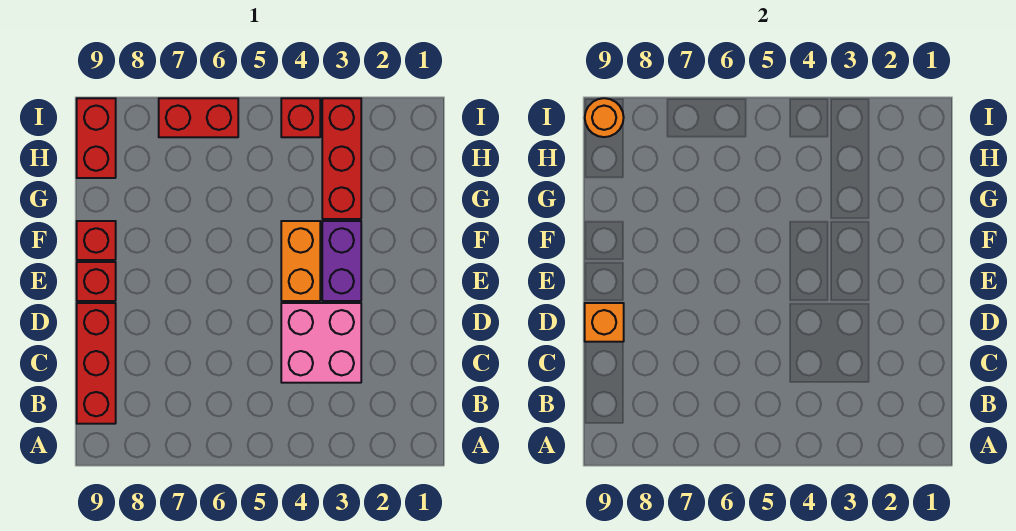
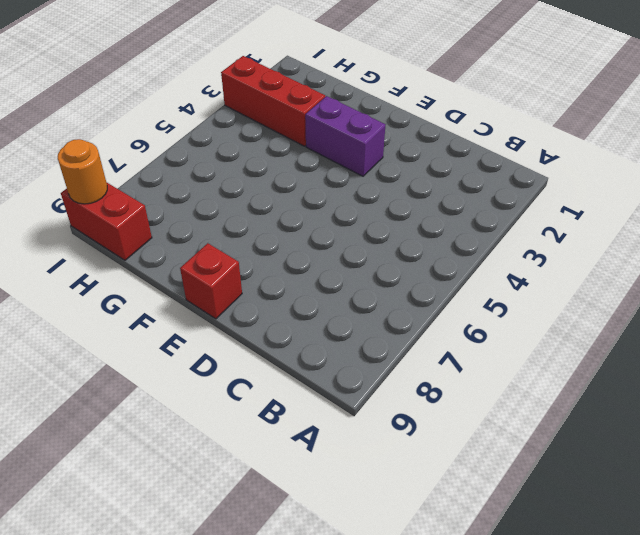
none -> red brick B9:D9 level 1
none -> pink brick C3:D4 level 1
none -> orange brick E4:F4 level 1

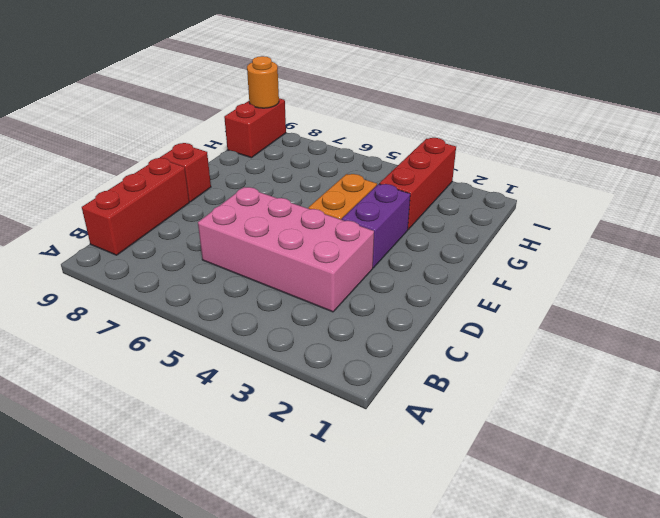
pink brick C3:D6 level 1 -> pink brick C3:D4 level 1
none -> red brick F9 level 1
none -> red brick I4 level 1
none -> red brick I6:I7 level 1

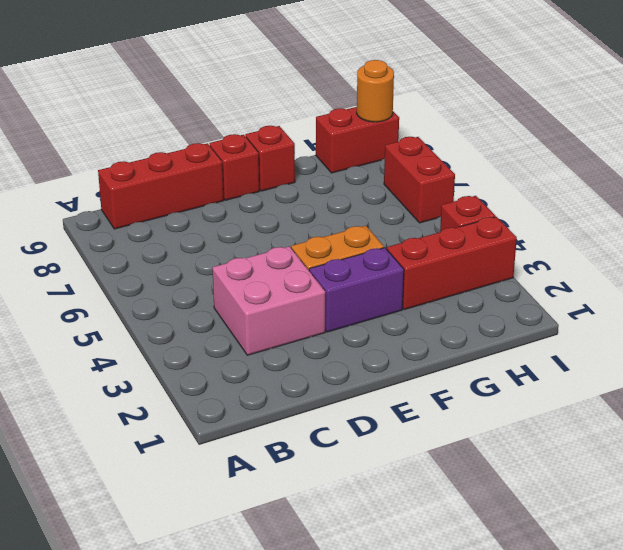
none -> orange brick D9 level 2

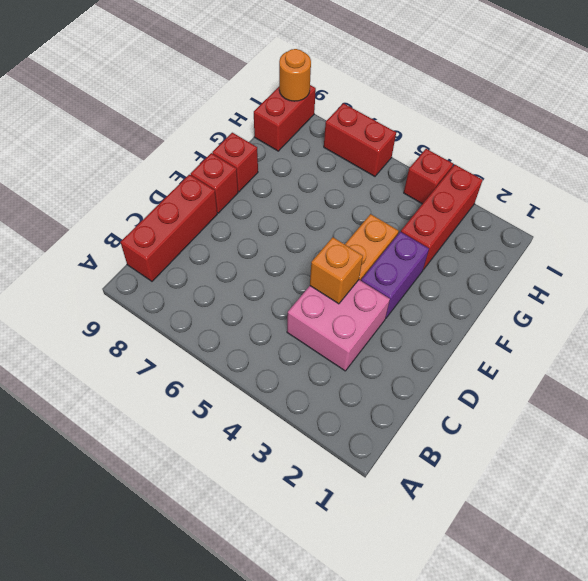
orange brick D4 level 2 -> orange brick D9 level 2

